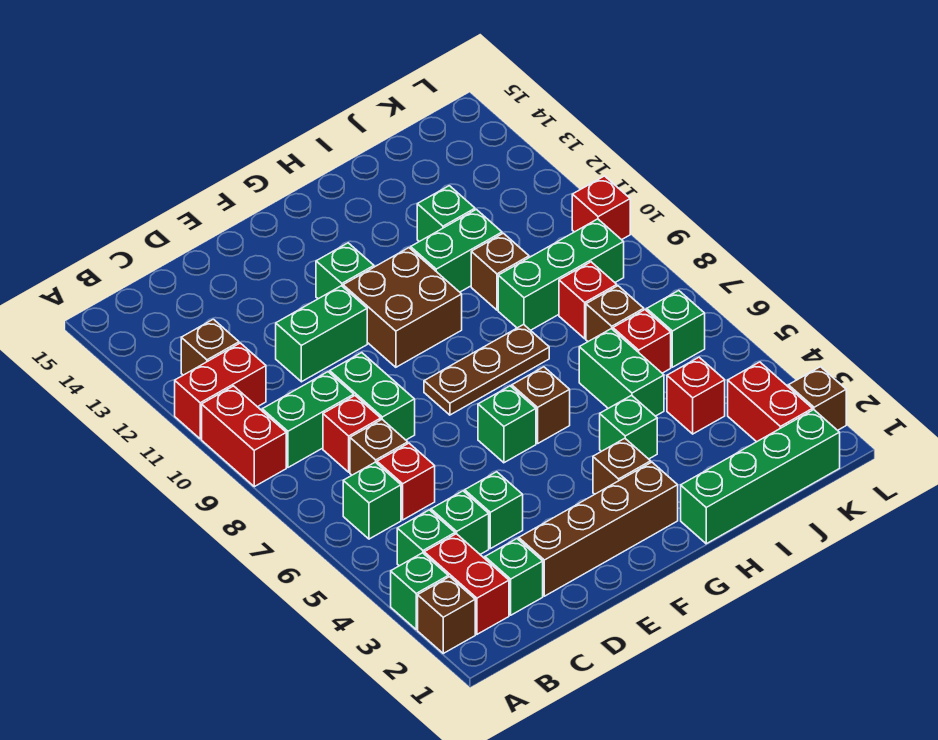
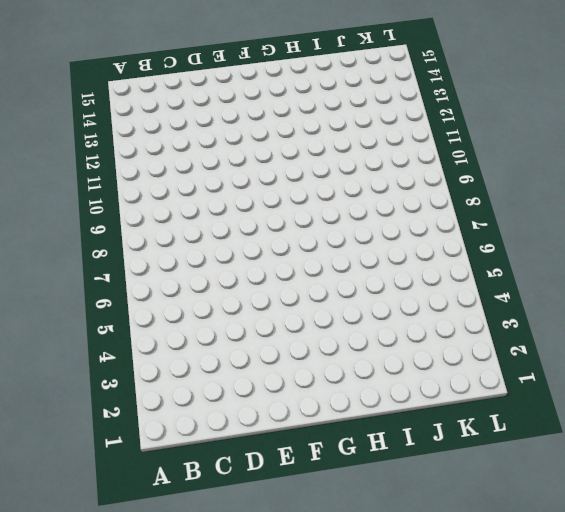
none -> brown brick A2 level 1
none -> green brick A3 level 1
none -> red brick A9:A10 level 1
none -> red brick A11:B11 level 1

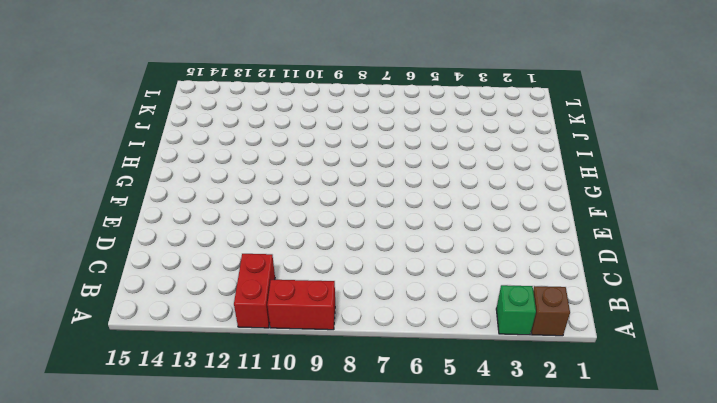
none -> red brick B2:B3 level 1
none -> green brick B4 level 1
none -> green brick B6 level 1
none -> green brick B9:C9 level 1

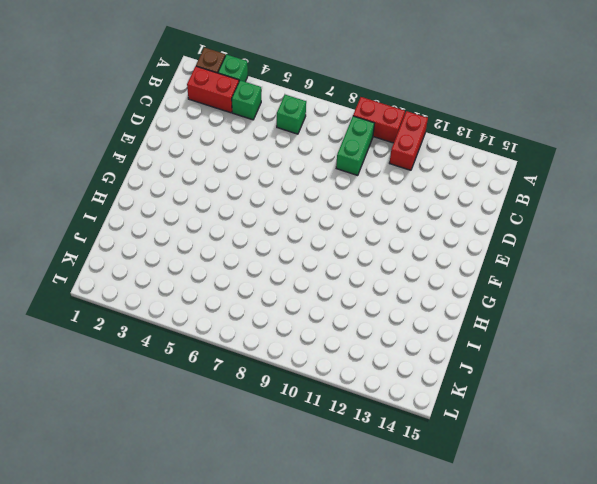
none -> brown brick B12 level 1
none -> green brick C2 level 1
none -> green brick C4 level 1
none -> red brick C6 level 1

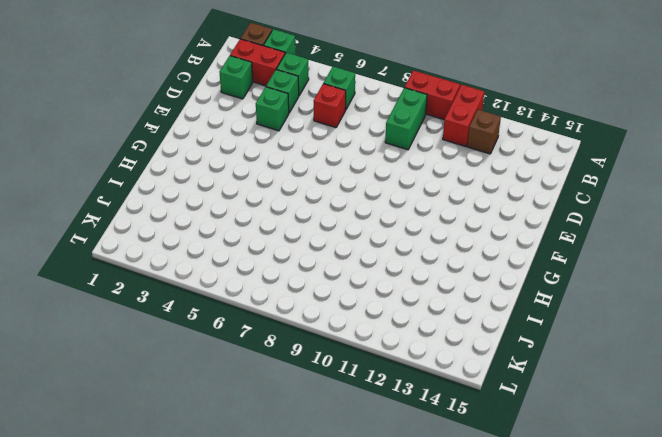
none -> brown brick C7 level 1
none -> red brick C8 level 1
none -> brown brick D2:G2 level 1
none -> green brick D8:D9 level 1

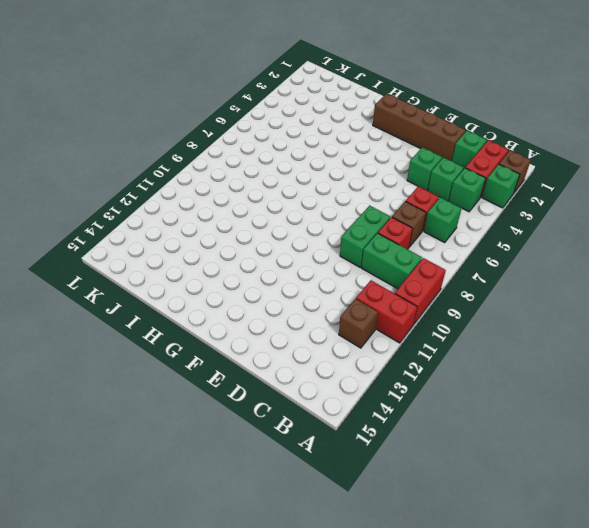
none -> green brick D11:E11 level 1
none -> green brick F6 level 1
none -> brown plate F8:H8 level 1
none -> brown brick F10:G11 level 1

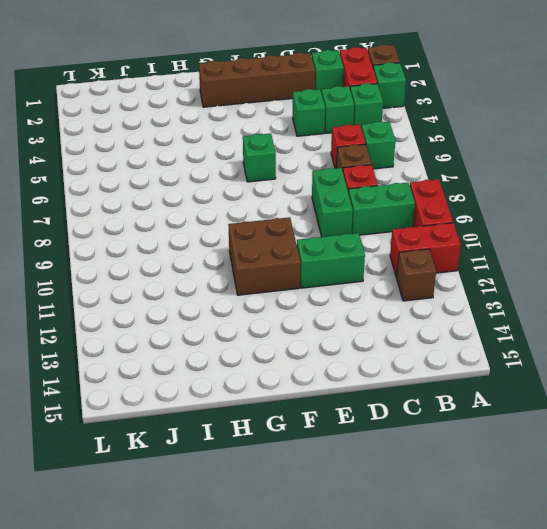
none -> brown plate F8:H8 level 1
none -> green brick F12 level 1
none -> brown brick G3 level 1
none -> brown brick G6 level 1

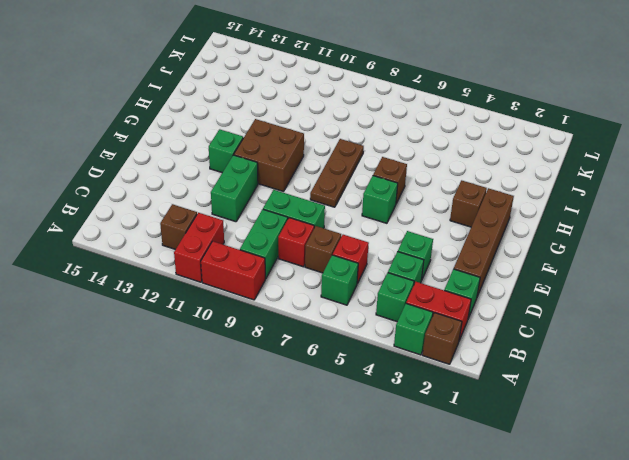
none -> green brick H1:K1 level 1
none -> green brick H4 level 1
none -> green brick H11:I11 level 1
none -> green brick I5:I6 level 1

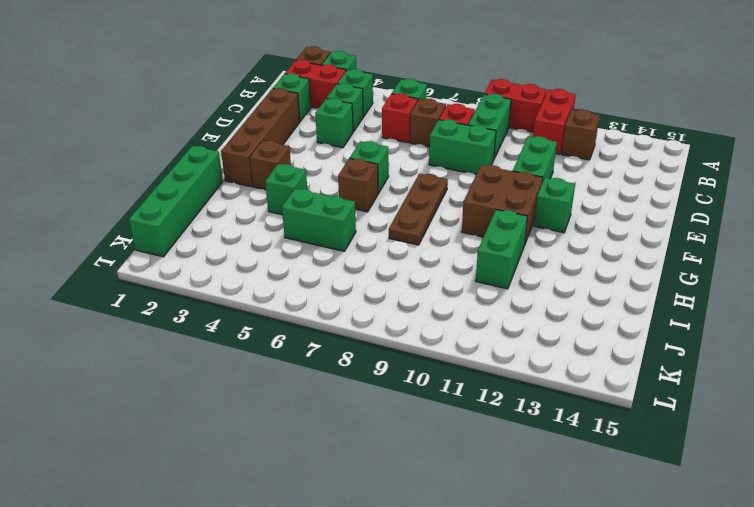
none -> green brick I9:K9 level 1
none -> brown brick I10 level 1
none -> green brick I12 level 1
none -> red brick J4 level 1

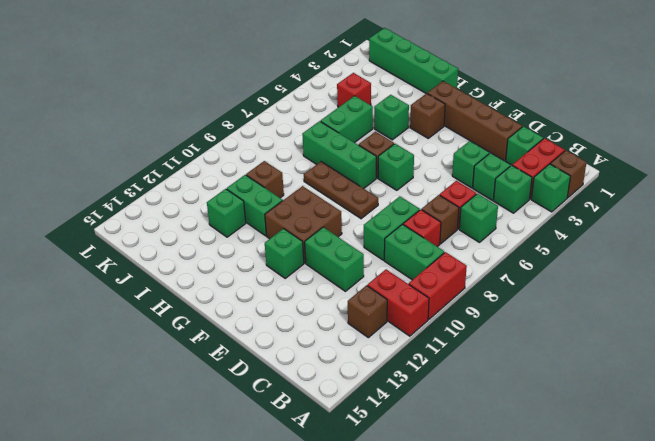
green brick G7:I7 level 1 -> green brick I9:K9 level 1
none -> red brick J6 level 1
none -> brown brick J7 level 1
none -> red brick J8 level 1
none -> red brick K2:K3 level 1

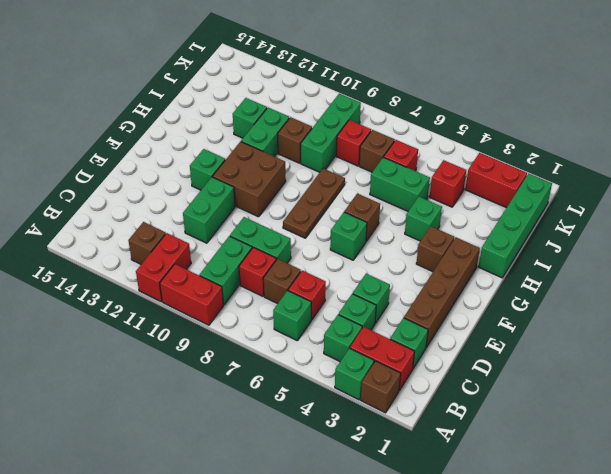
none -> green brick K6 level 1
none -> brown brick L2 level 1
none -> red brick L10 level 1

